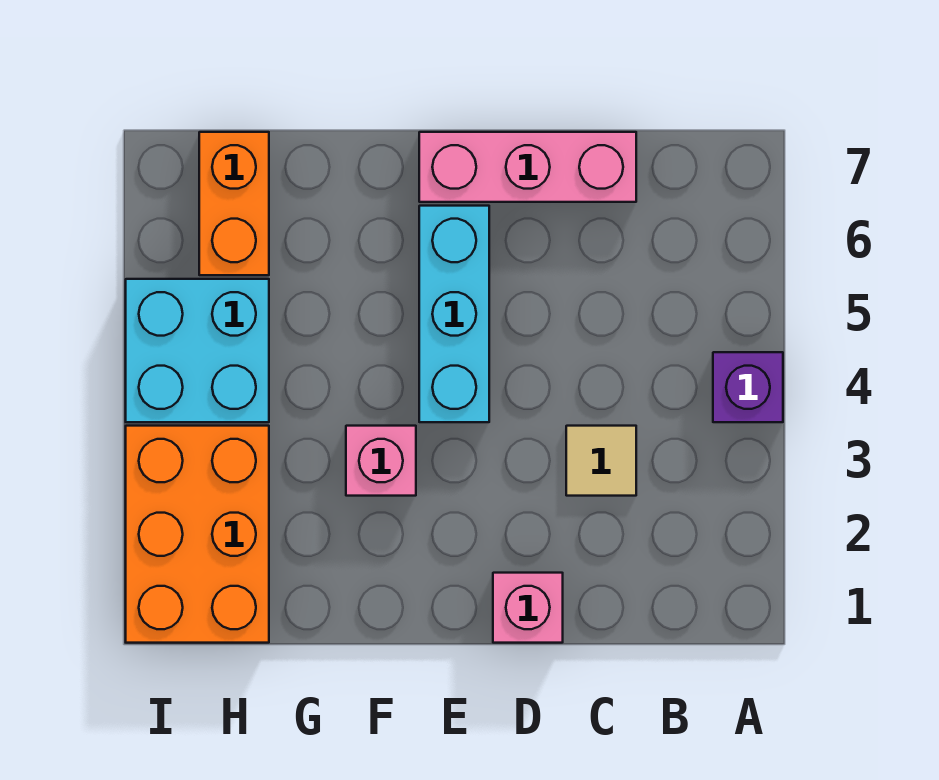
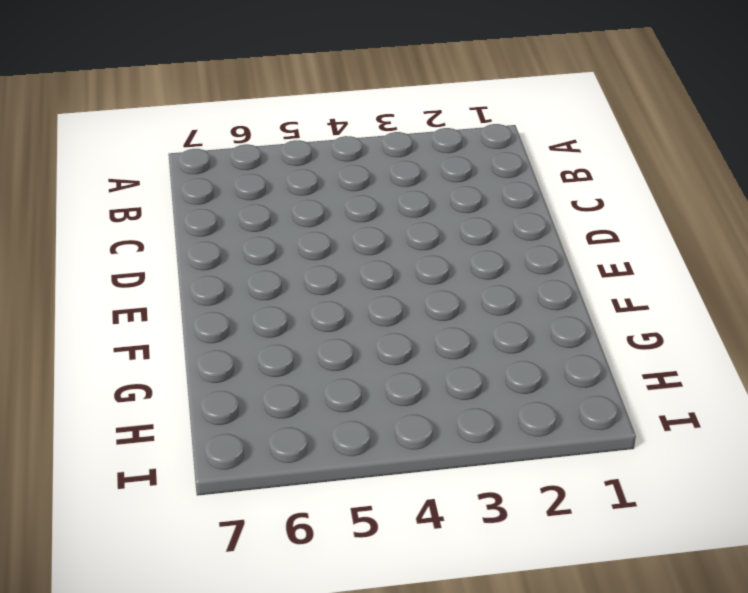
none -> purple brick A4 level 1
none -> tan tile C3 level 1

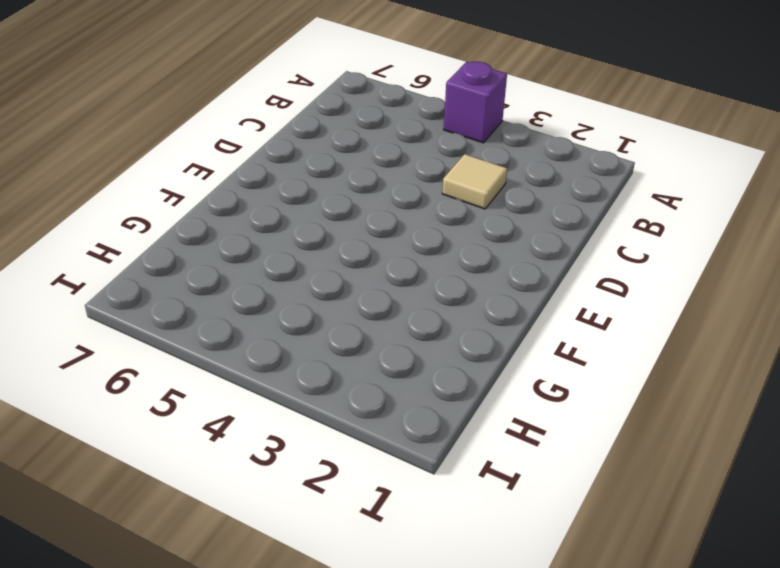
none -> pink brick C7:E7 level 1
none -> pink brick D1 level 1

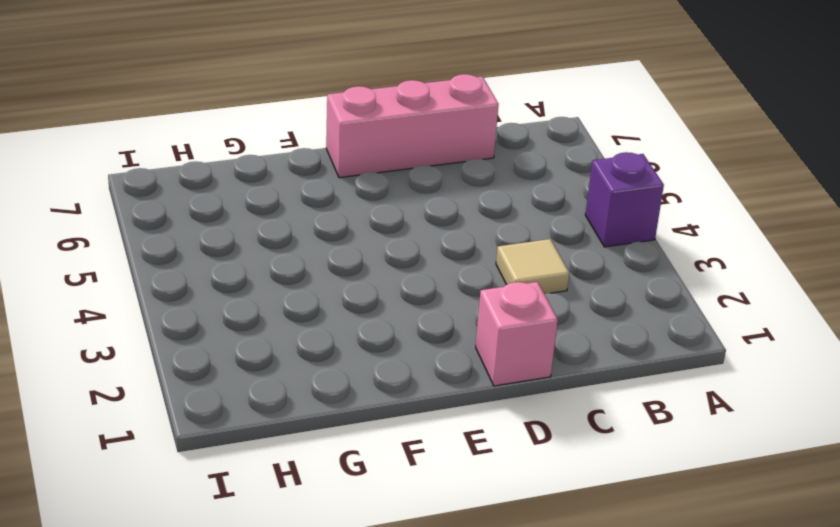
none -> cyan brick E4:E6 level 1
none -> pink brick F3 level 1

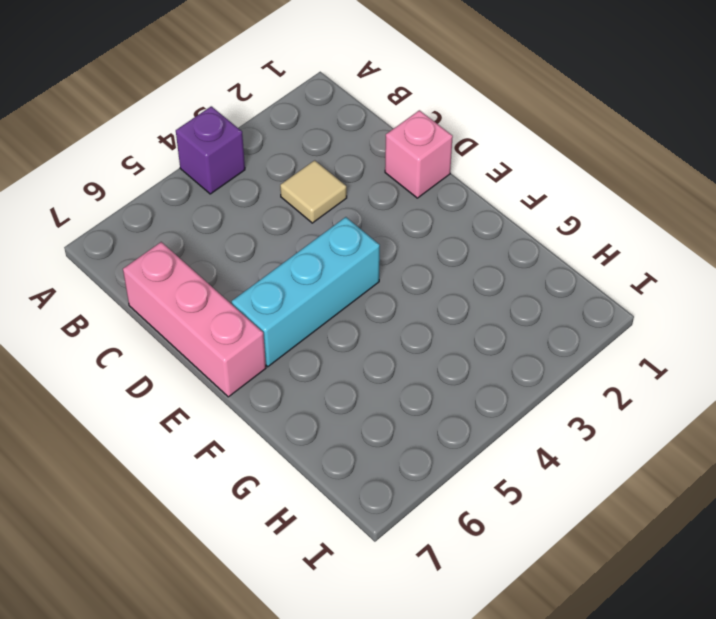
none -> pink brick F3 level 1
none -> orange brick H1:I3 level 1

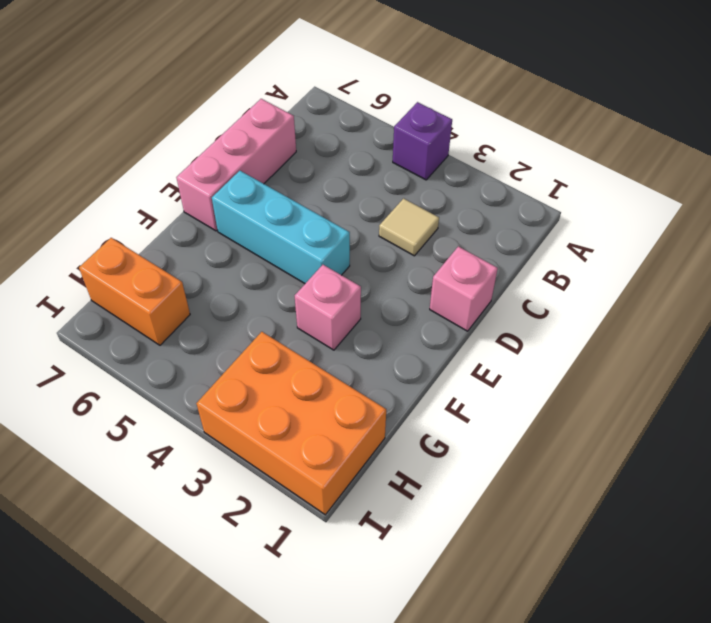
none -> cyan brick H4:I5 level 1

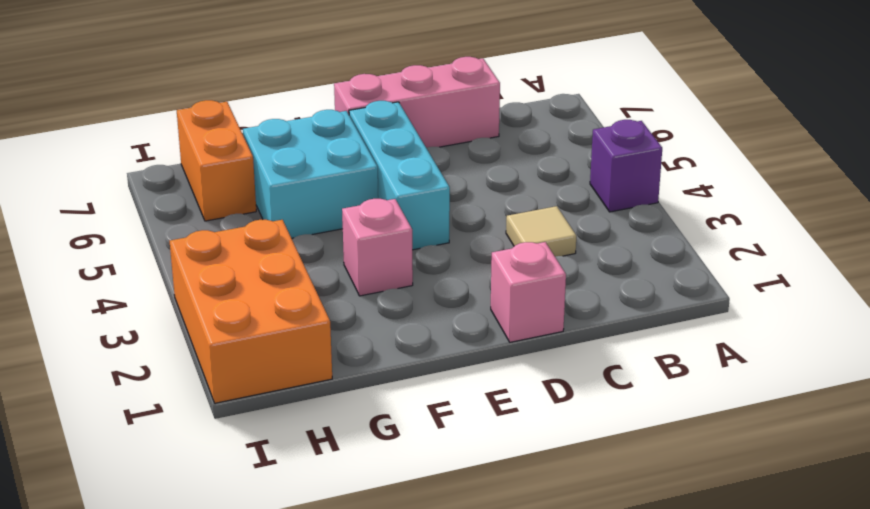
cyan brick F5:G6 level 1 -> cyan brick H4:I5 level 1

